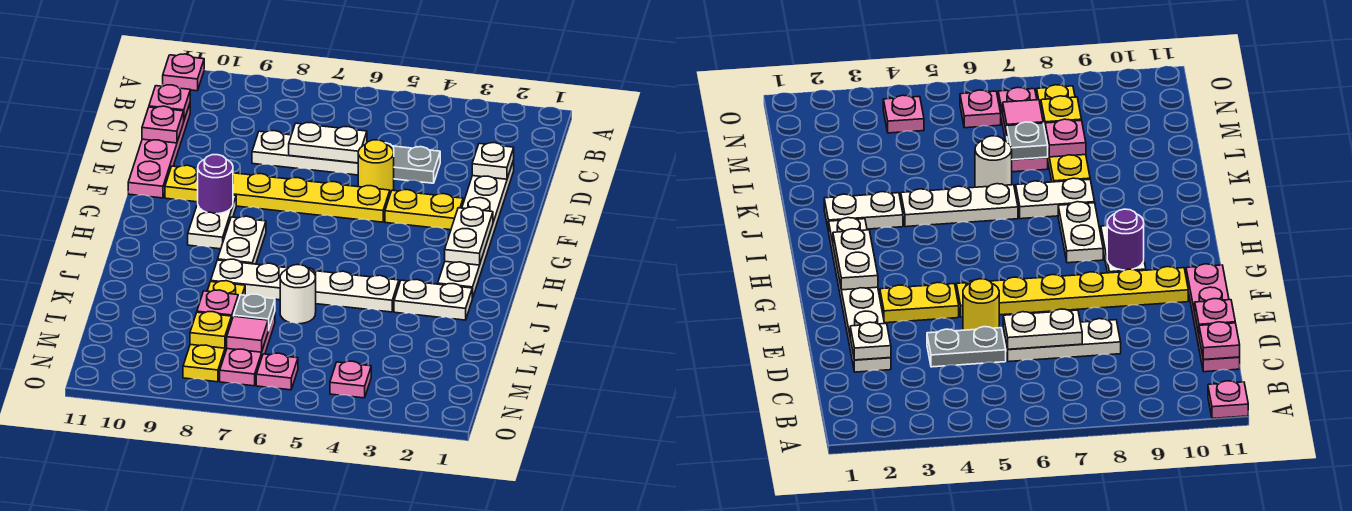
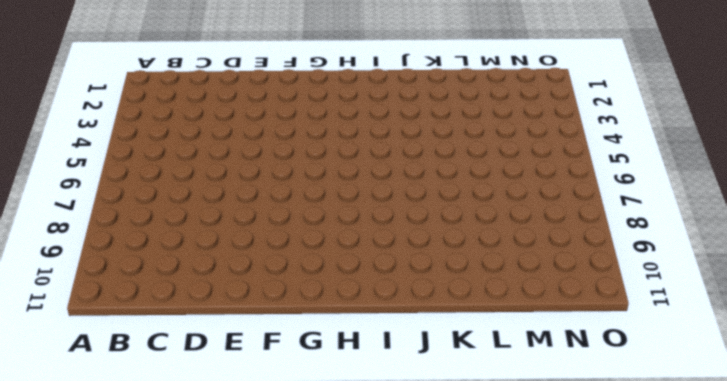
none -> pink plate A11 level 1
none -> pink plate C11:F11 level 1
none -> white plate D2:I2 level 1

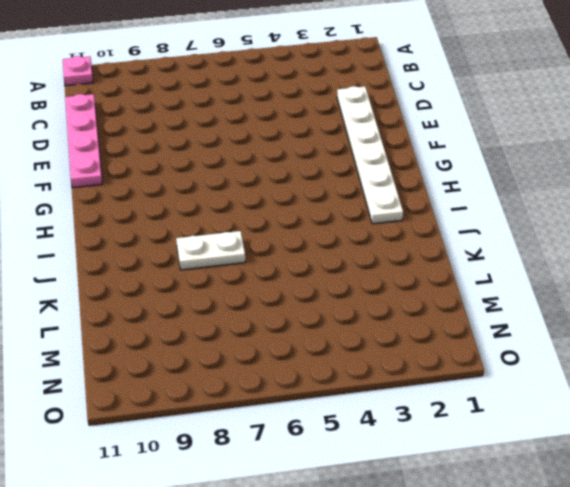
none -> grey plate D4:D5 level 1
none -> white plate D6:D8 level 1
none -> yellow round brick E5 level 1

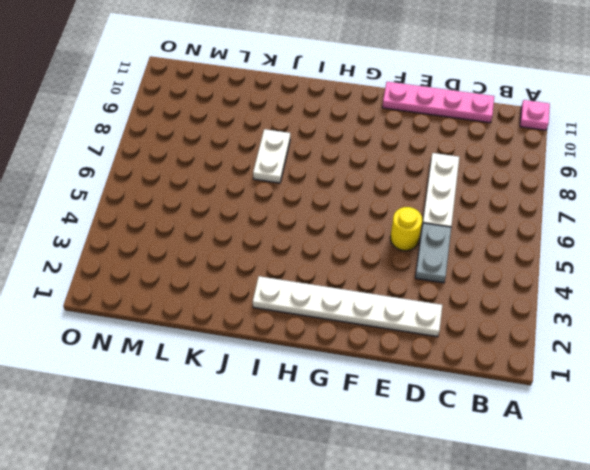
none -> yellow plate F3:F4 level 1
none -> yellow plate F5:F10 level 1
none -> white plate G9:H9 level 1

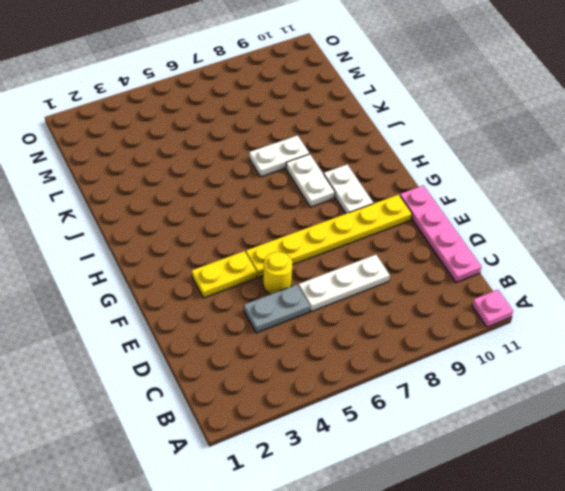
none -> white plate D2:I2 level 1
none -> white plate J2:J3 level 1
none -> white plate J4:J6 level 1

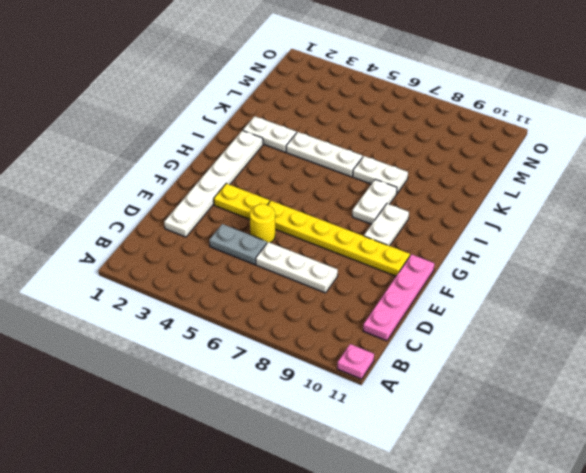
none -> white round brick K6 level 1
none -> yellow plate K8:N8 level 1
none -> pink plate L7:N7 level 1

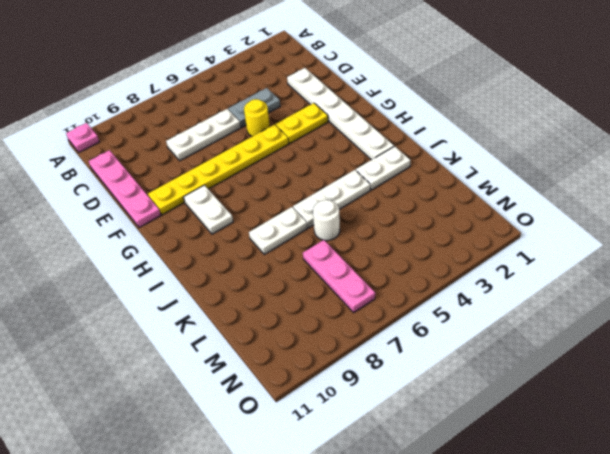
none -> white plate H8:I8 level 1
none -> yellow plate K8:N8 level 1
none -> pink plate N4 level 1

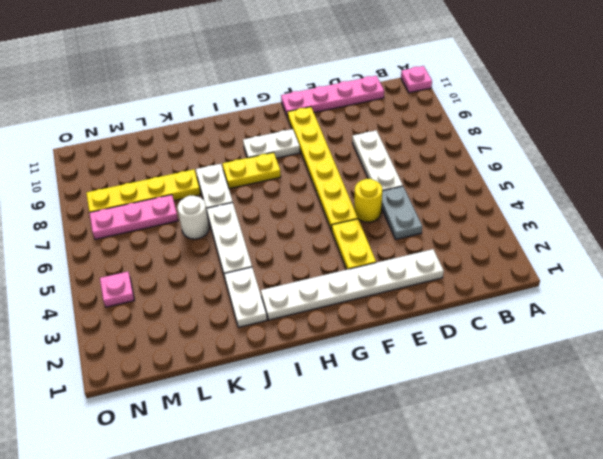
yellow plate H8:I8 level 1 -> white plate H8:I8 level 1
none -> pink plate N6 level 1
none -> pink plate C11 level 2
none -> white plate D2 level 2

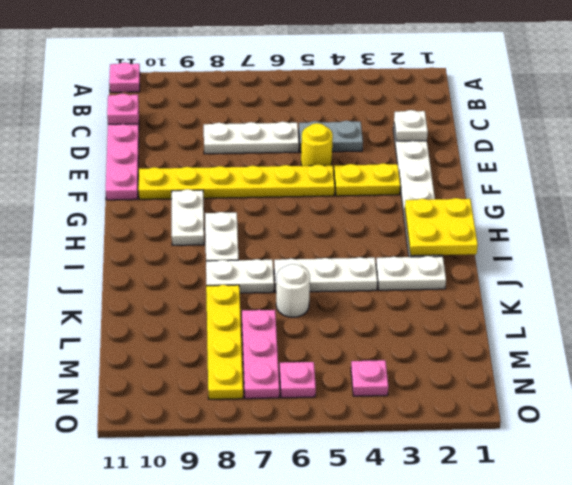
yellow plate H1:I2 level 2 -> white plate G2:H2 level 2
none -> white plate D6:D7 level 2
none -> pink plate D11 level 2
none -> purple round brick G9 level 2

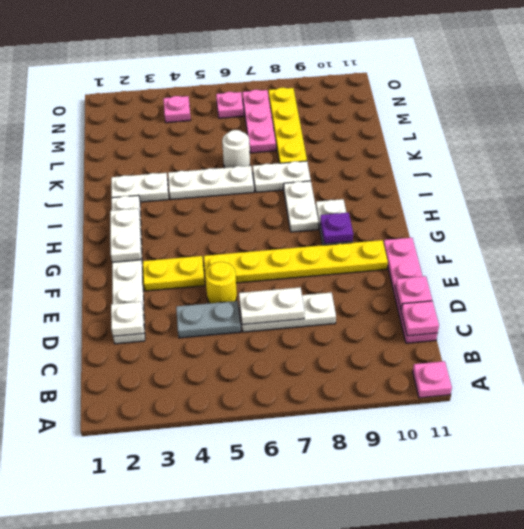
purple plate G9 level 2 -> purple round brick G9 level 2
none -> grey plate L7 level 2
none -> pink plate L8 level 2
none -> pink tile M7 level 2

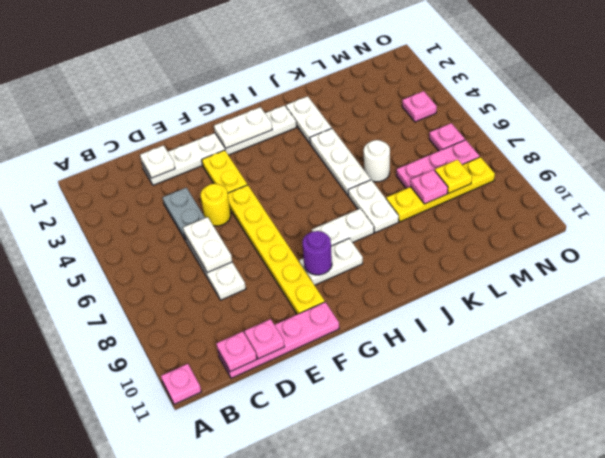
none -> grey plate L7 level 2
none -> pink tile M7 level 2

